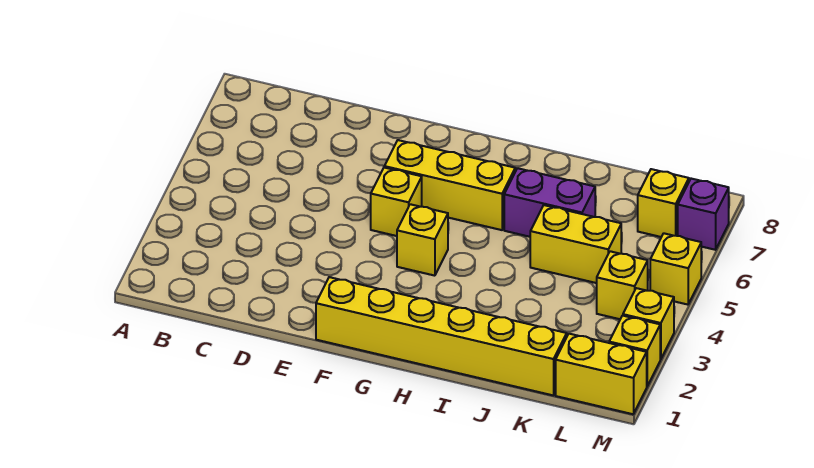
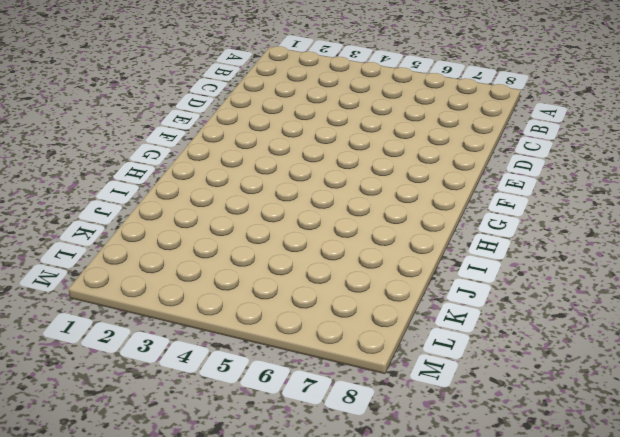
none -> yellow brick F1:K1 level 1
none -> yellow brick F5 level 1
none -> yellow brick F6:H6 level 1

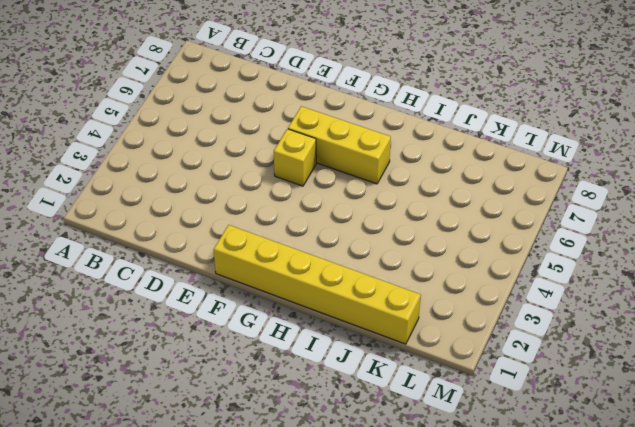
none -> yellow brick G4 level 1
none -> purple brick I6:J6 level 1
none -> yellow brick J5:K5 level 1

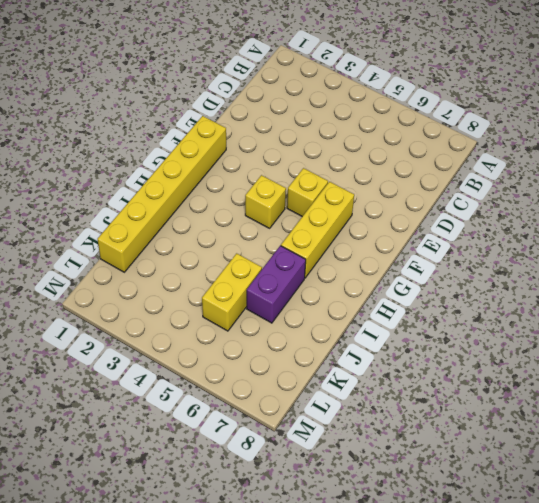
none -> yellow brick L1:M1 level 1
none -> yellow brick L4 level 1
none -> yellow brick L7 level 1

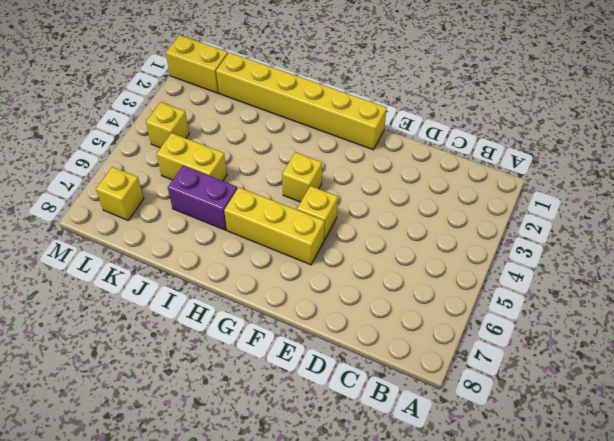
none -> yellow brick M2 level 1
none -> yellow brick M3 level 1
none -> yellow brick M5 level 1

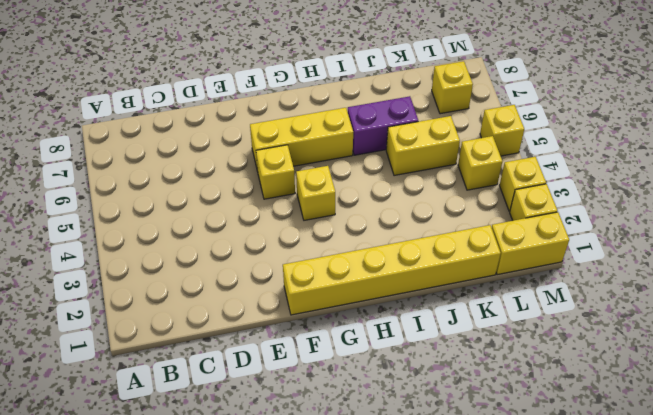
none -> purple brick M7 level 1

